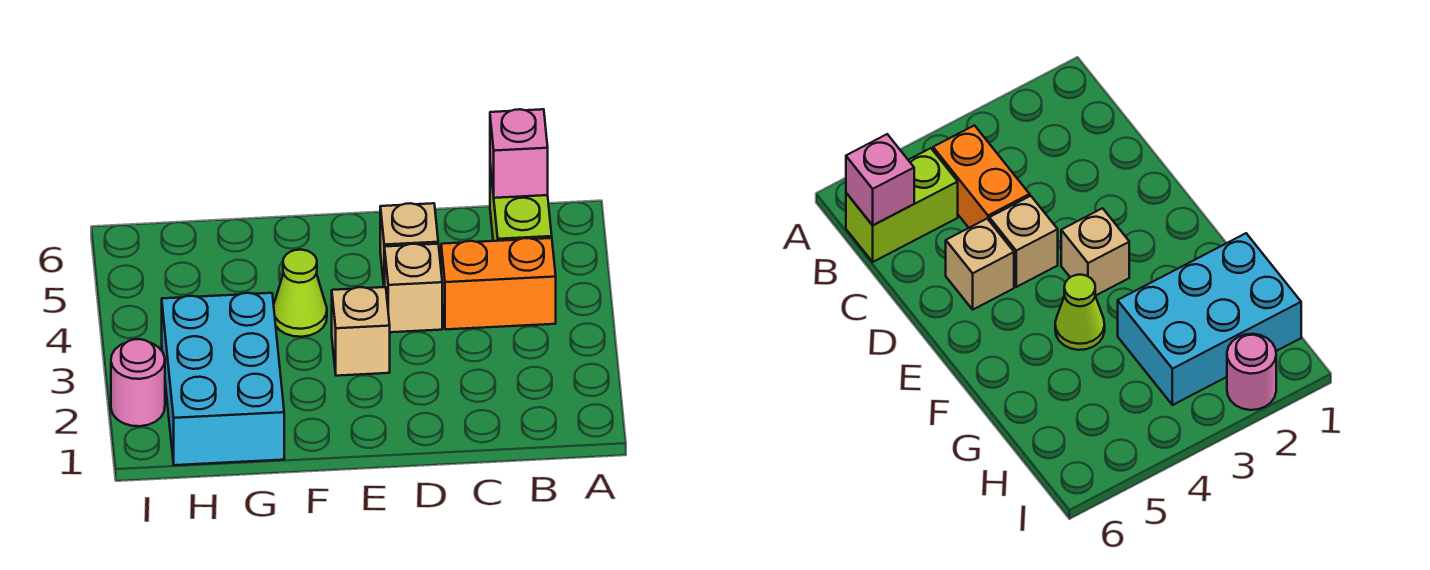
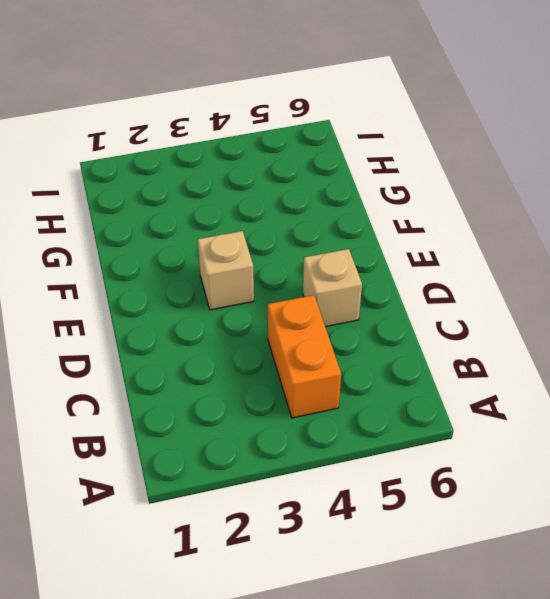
none -> lime brick B5:B6 level 1
none -> tan brick D4 level 1

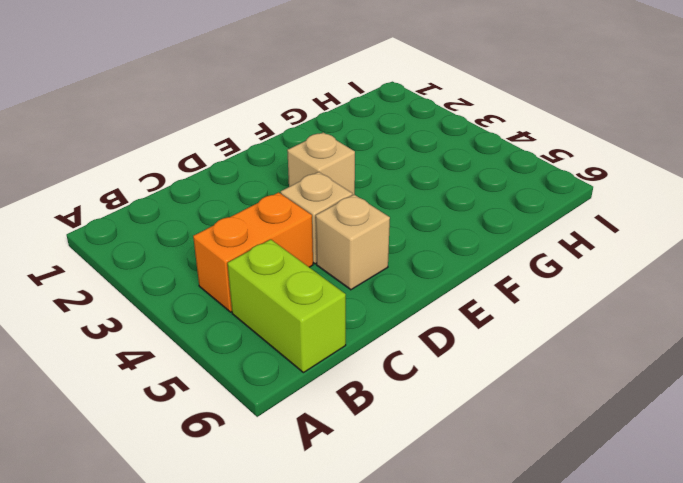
none -> lime cone F4 level 1
none -> cyan brick G1:H3 level 1

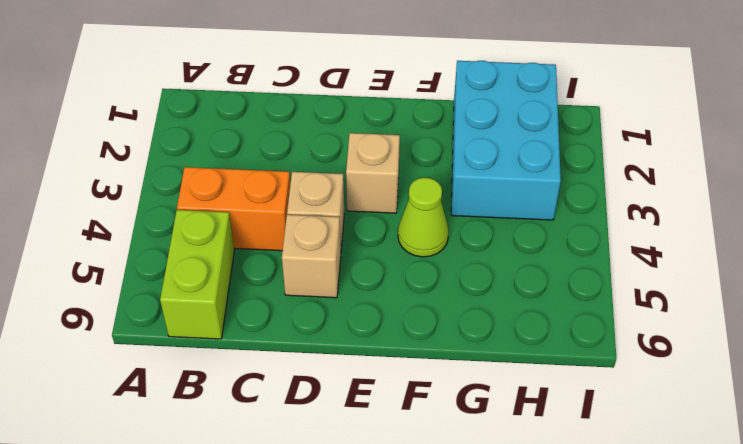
none -> pink round brick I2 level 1
none -> pink brick B6 level 2

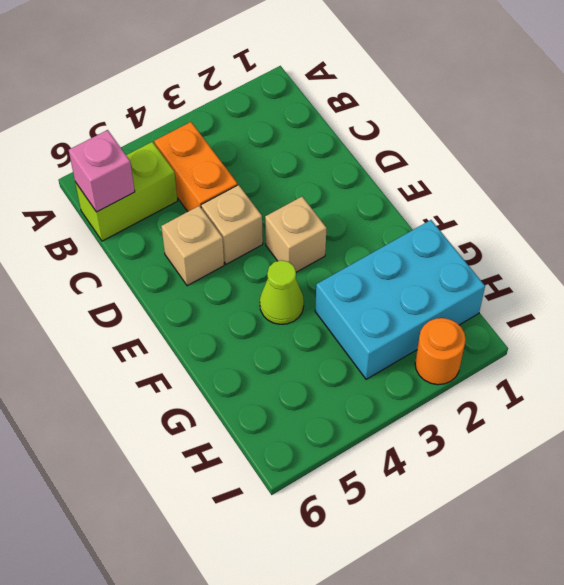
orange round brick I2 level 1 -> pink round brick I2 level 1

